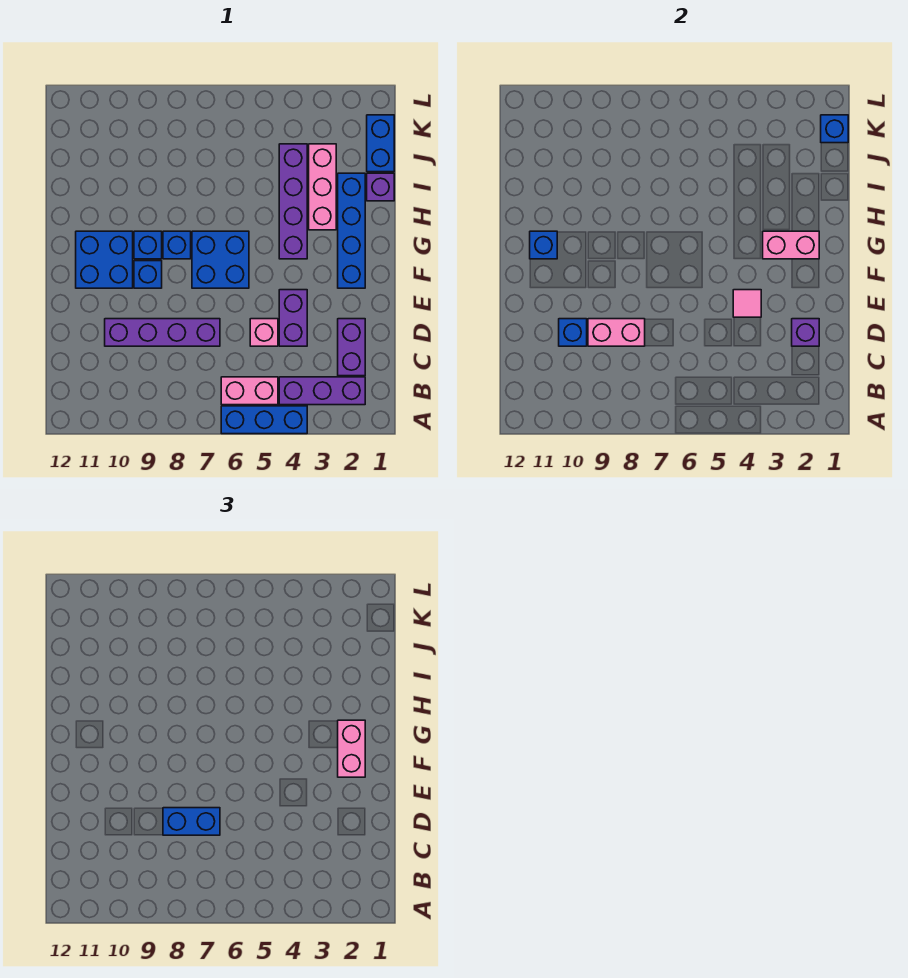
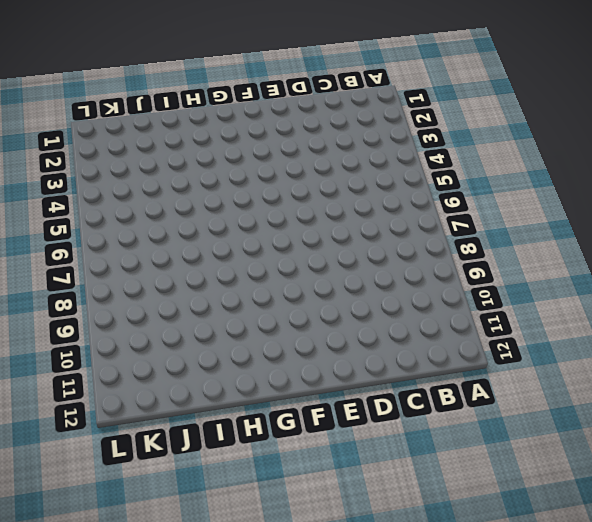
none -> blue brick A4:A6 level 1
none -> purple brick B2:B4 level 1
none -> pink brick B5:B6 level 1

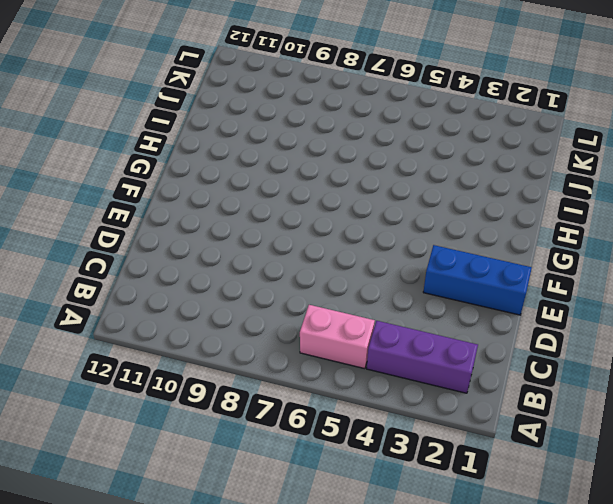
blue brick E1:E3 level 1 -> blue brick A4:A6 level 1
none -> purple brick C2:D2 level 1
none -> purple brick D4:E4 level 1
none -> pink brick D5 level 1

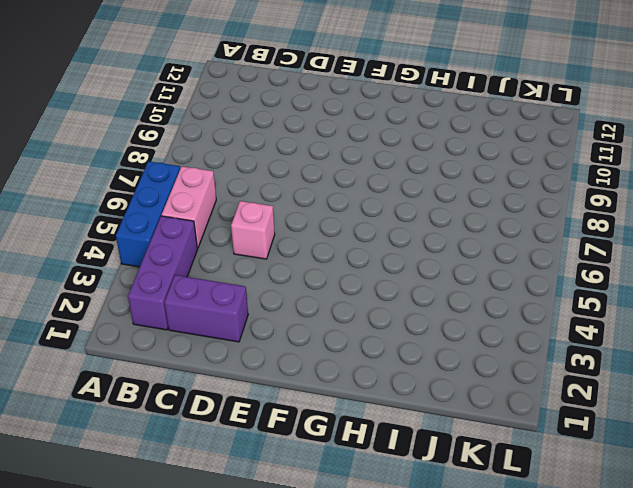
none -> purple brick D4:E4 level 1
none -> purple brick D7:D10 level 1
none -> blue brick F2:I2 level 1

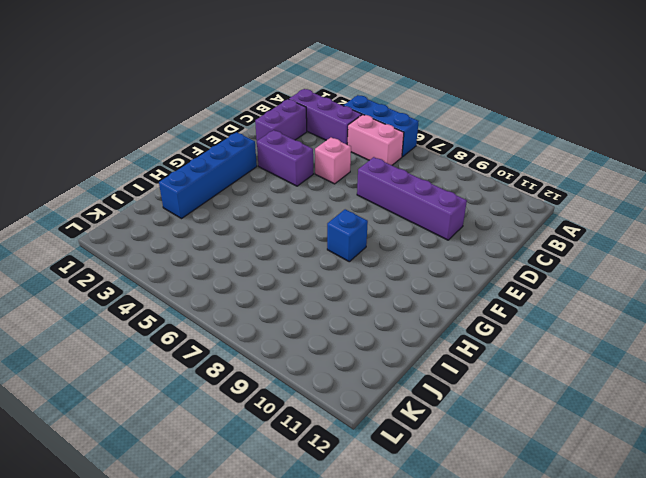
purple brick E3:E4 level 1 -> purple brick D4:E4 level 1
none -> blue brick F6:G7 level 1
none -> blue brick F9 level 1
none -> blue brick F10:G11 level 1

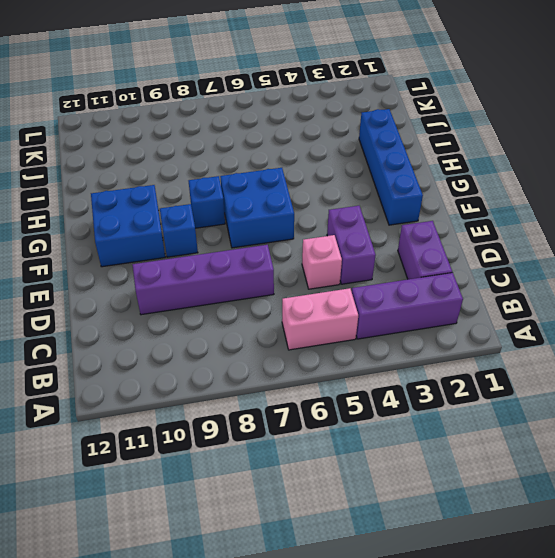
none -> blue brick A4:A6 level 1
none -> purple brick G4:J4 level 1
none -> blue brick G9 level 1

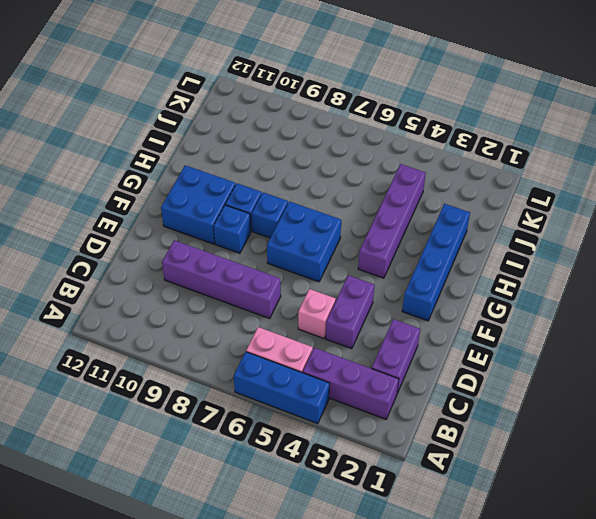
none -> pink brick H3:J3 level 1
none -> purple brick I1 level 1
none -> blue brick J1:K1 level 1

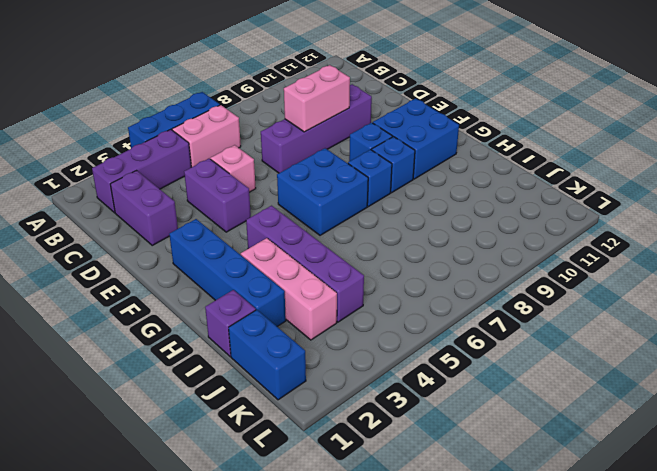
none -> purple brick D2 level 2
none -> blue brick D10 level 2
none -> pink tile E4 level 2

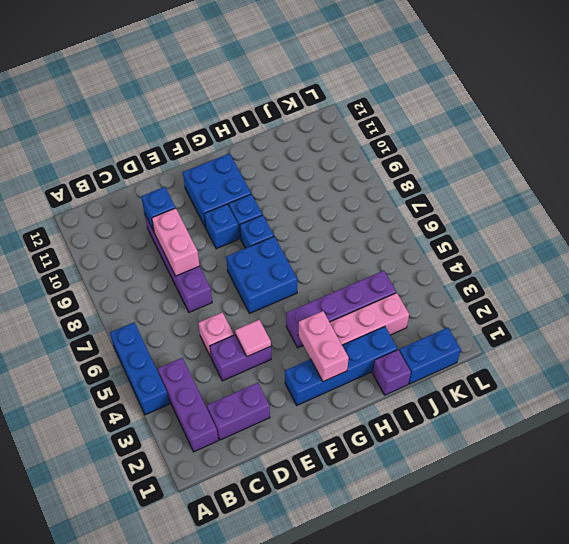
none -> pink brick B5:B6 level 1
none -> purple brick D2 level 2
none -> blue brick G11 level 2

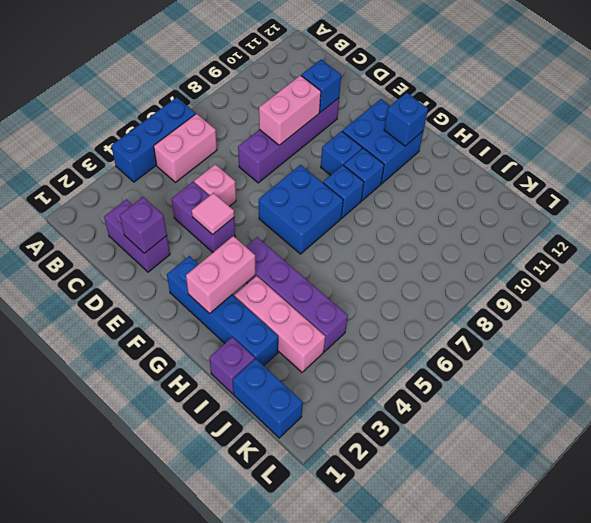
none -> purple brick B2:B4 level 1
none -> blue brick K1 level 2
none -> blue brick D7:D8 level 3

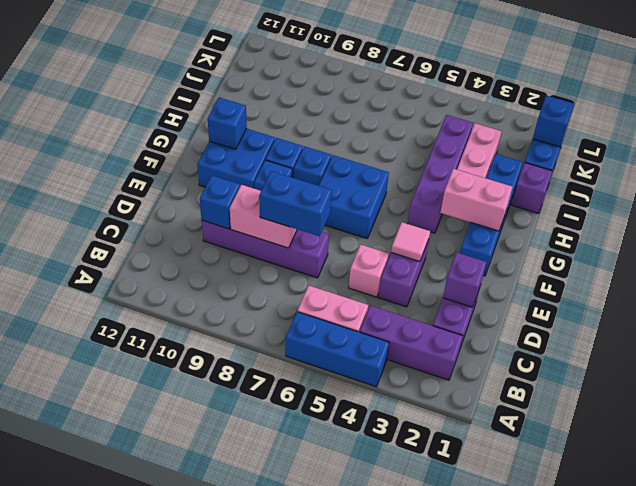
none -> pink brick F2:G2 level 3

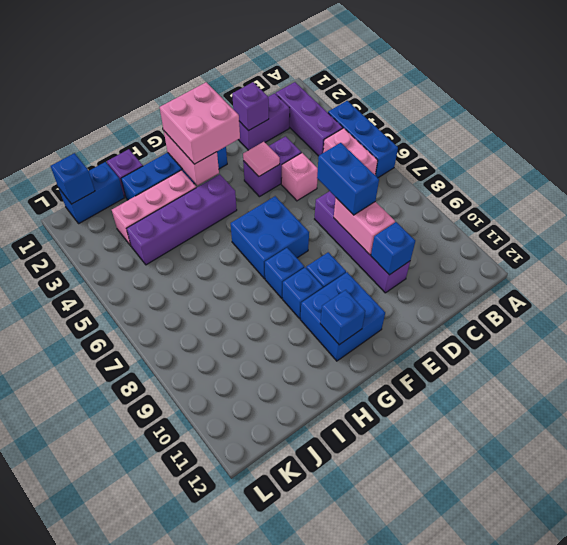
pink brick F2:G3 level 3 -> pink brick F2:G2 level 3

